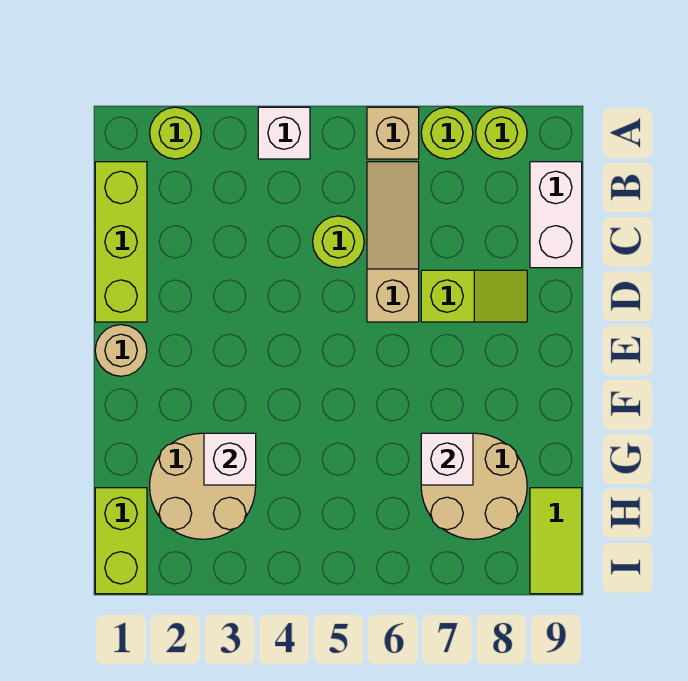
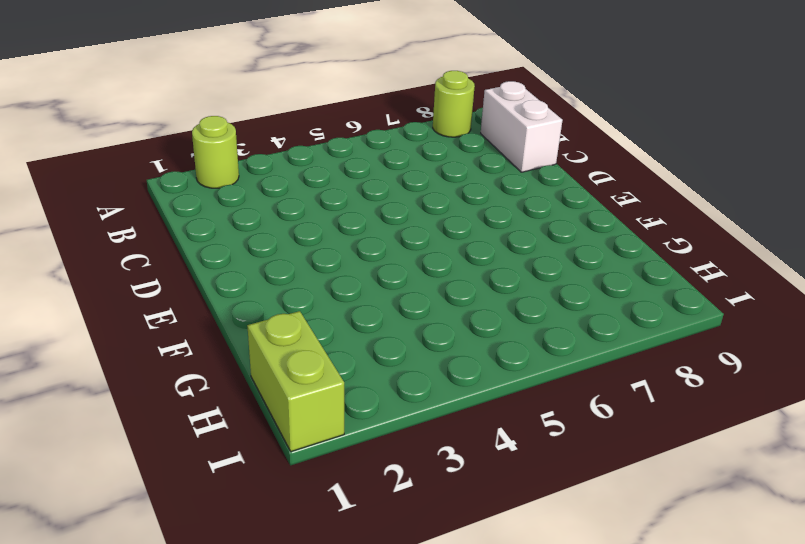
none -> white brick A4 level 1
none -> tan brick A6 level 1
none -> lime round brick A7 level 1

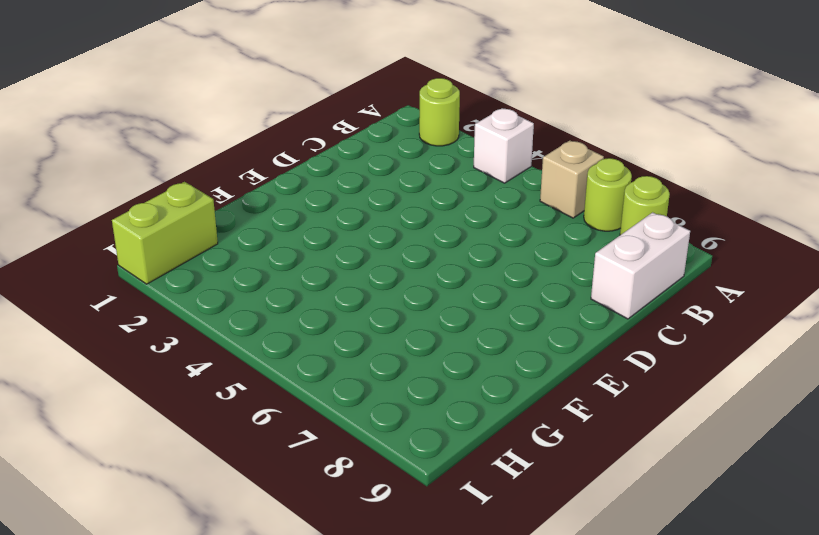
none -> lime brick B1:D1 level 1
none -> tan slope B6:D6 level 1 top D
none -> lime round brick C5 level 1

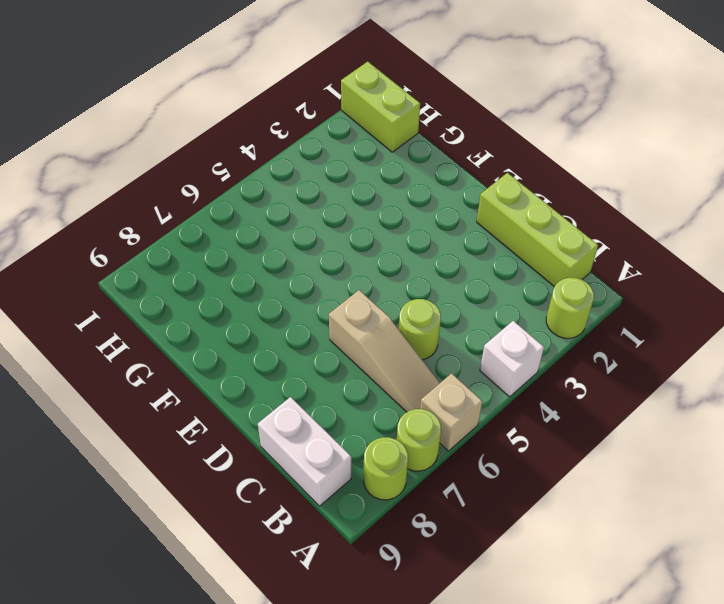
none -> lime slope D7:D8 level 1 top 7
none -> tan round brick E1 level 1
none -> tan round brick G2:H3 level 1

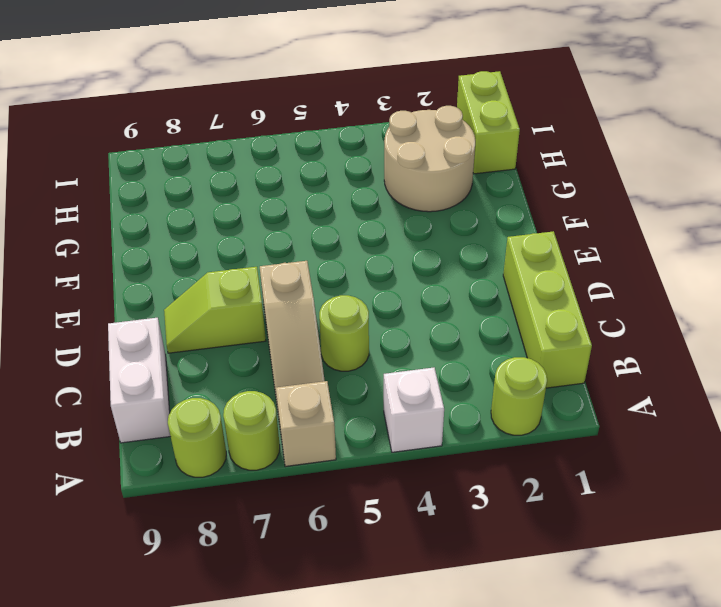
none -> tan round brick E1 level 1
none -> tan round brick G7:H8 level 1
none -> lime tile H9:I9 level 1

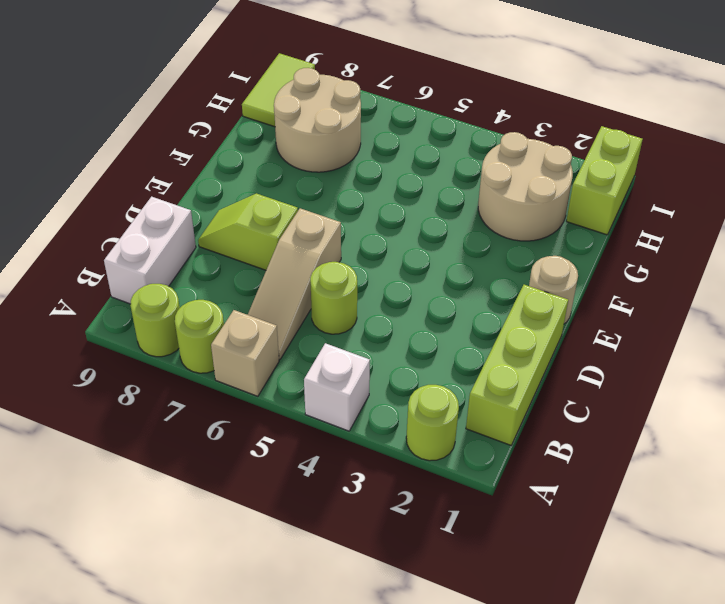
none -> white brick G3 level 2
none -> white brick G7 level 2

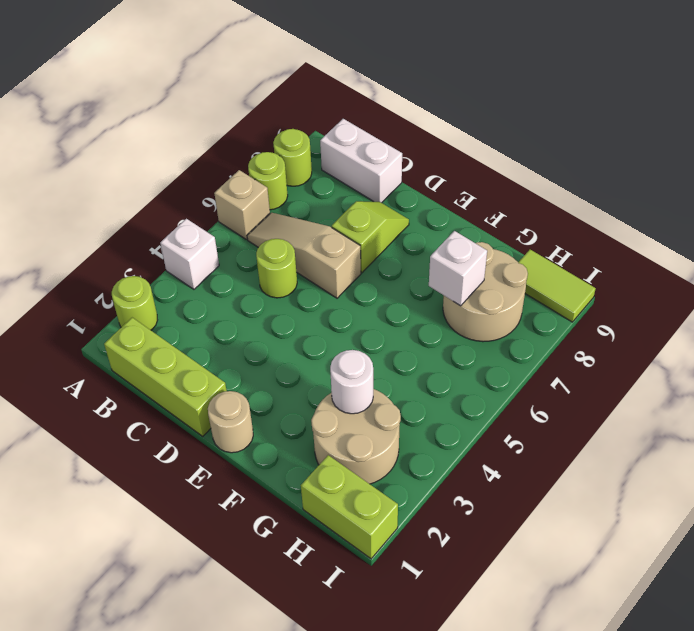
white round brick G3 level 2 -> white brick G3 level 2

